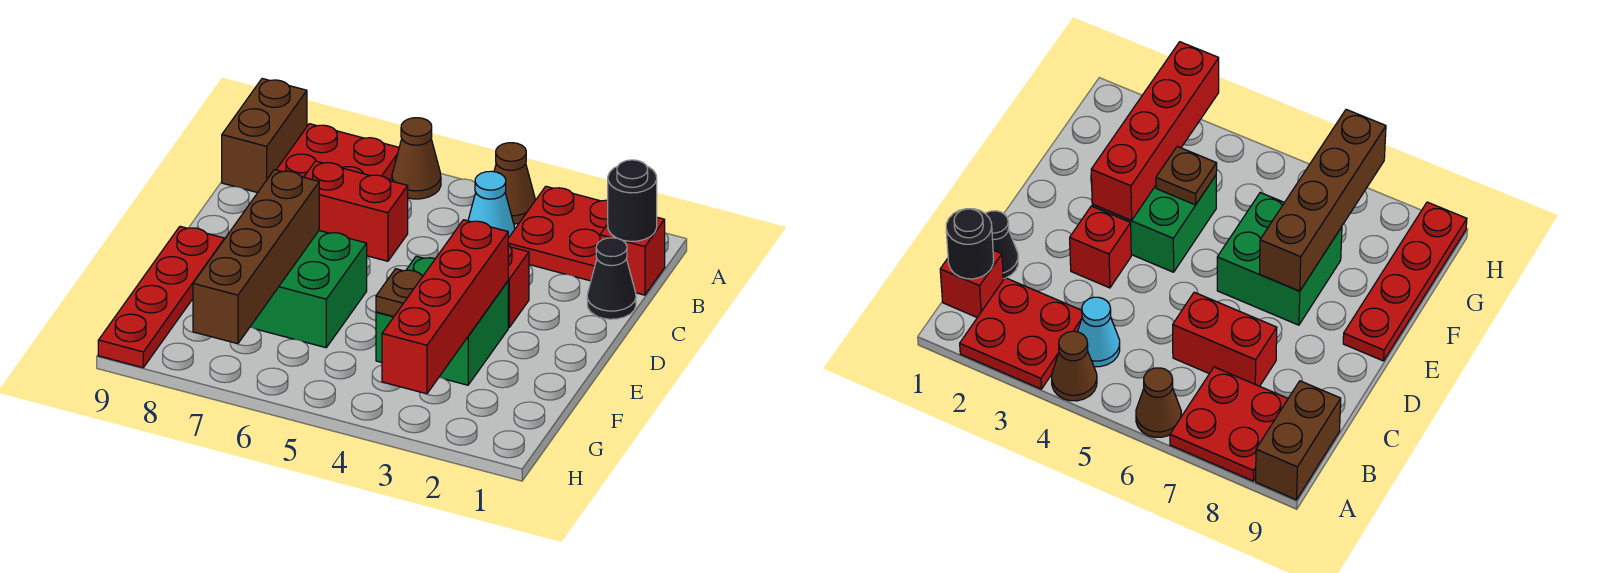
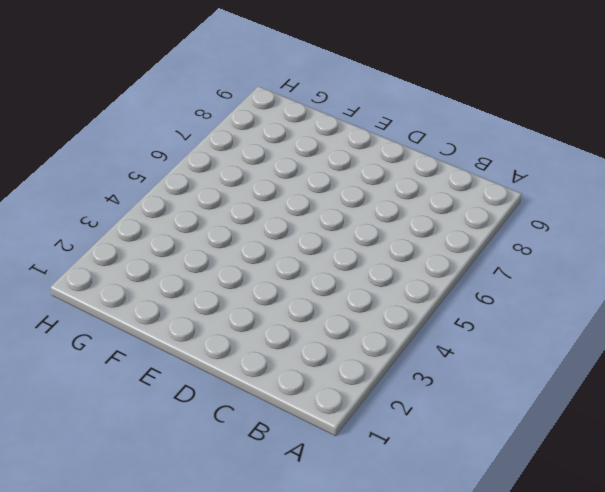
none -> red plate A2:B3 level 1
none -> brown cone A4 level 1
none -> brown cone A6 level 1

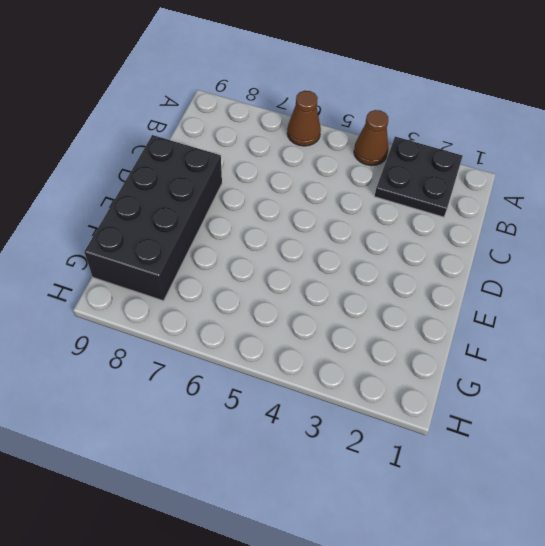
black plate A2:B3 level 1 -> red plate A2:B3 level 1
black brick D8:G9 level 1 -> red plate E9:H9 level 1
none -> red plate A7:B8 level 1
none -> brown brick A9:B9 level 1
none -> red brick B1 level 1

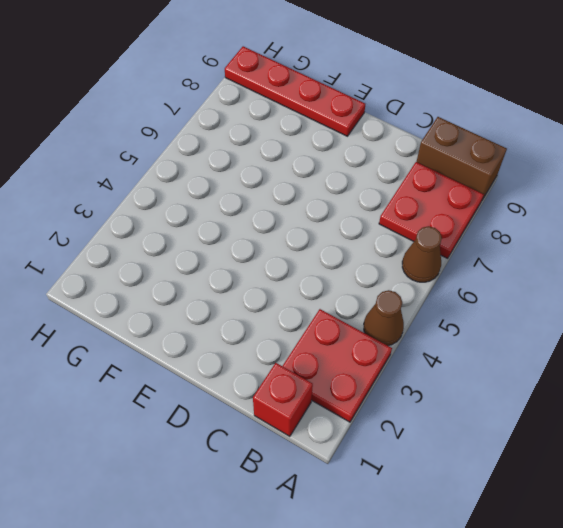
none -> cyan cone B4 level 1
none -> black cone C1 level 1
none -> red brick C6:C7 level 1

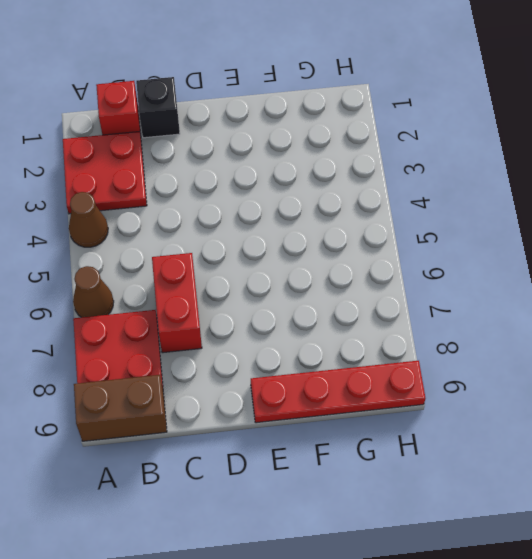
black brick C1 level 1 -> black cone C1 level 1
none -> cyan cone B4 level 1
none -> red brick D3 level 1
none -> green brick E3:F4 level 1

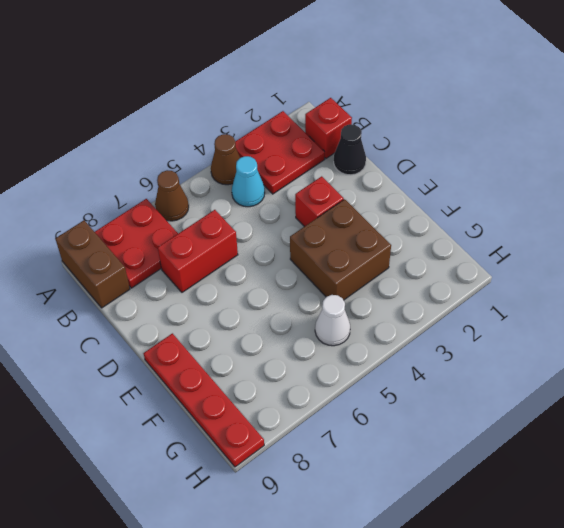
brown brick E3:F4 level 1 -> green brick E3:F4 level 1
white cone G5 level 1 -> none
none -> green brick E6:F7 level 1
none -> black round brick B1 level 2
none -> red brick E3:H3 level 2

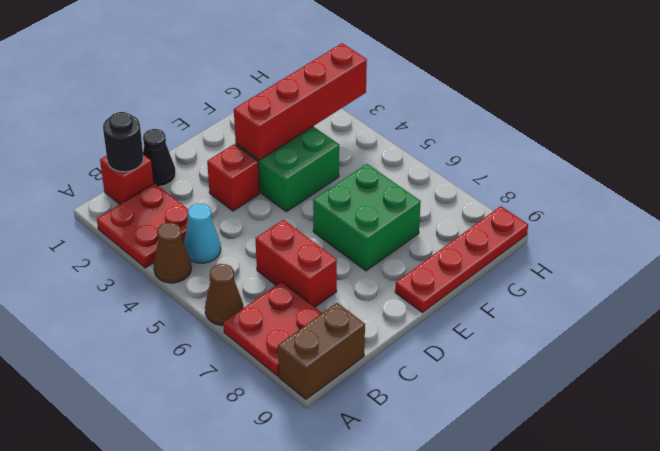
none -> brown brick E7:H7 level 2
none -> brown plate F4 level 2

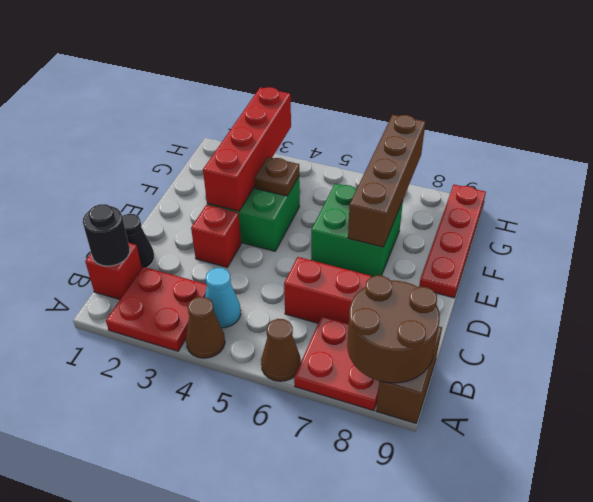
brown round brick A8:B9 level 2 -> none

